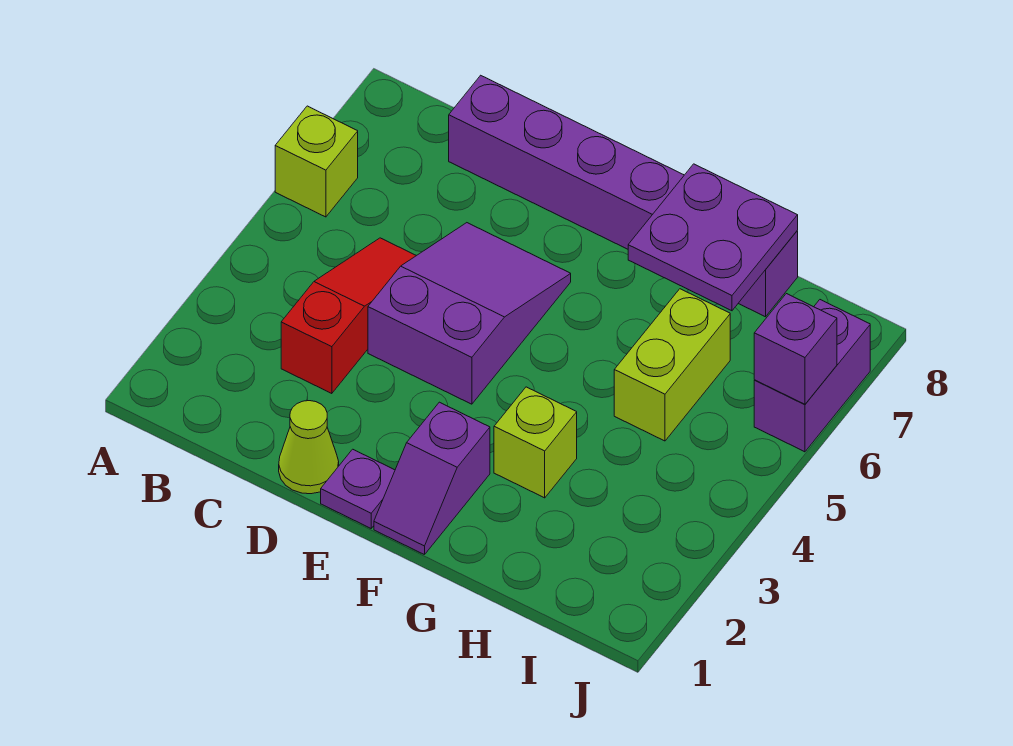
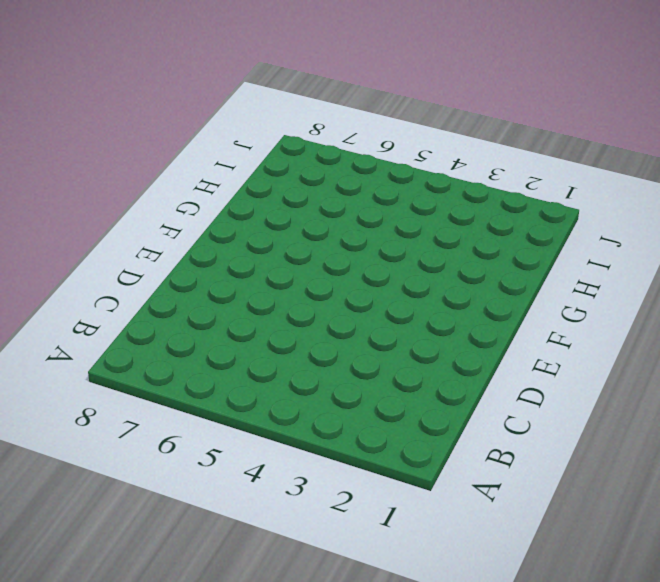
none -> lime brick A6 level 1
none -> red slope C3:C5 level 1 top 3
none -> purple brick C8:H8 level 1

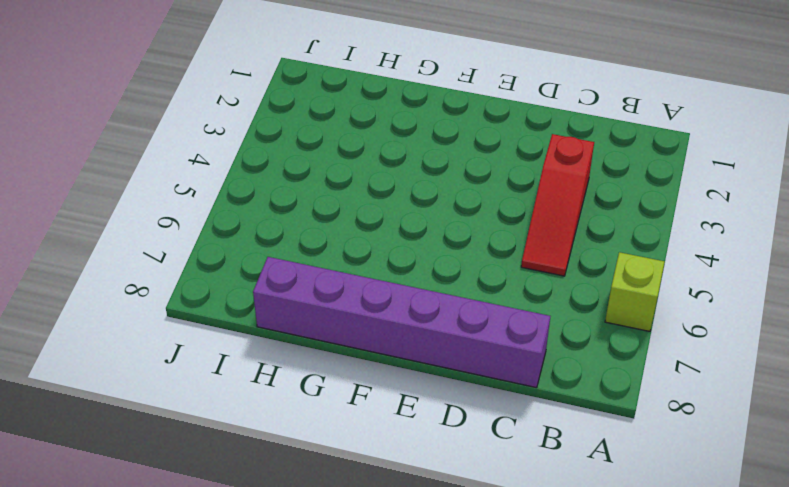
none -> lime cone D1 level 1
none -> purple slope D4:E6 level 1 top 4
none -> purple plate E1 level 1

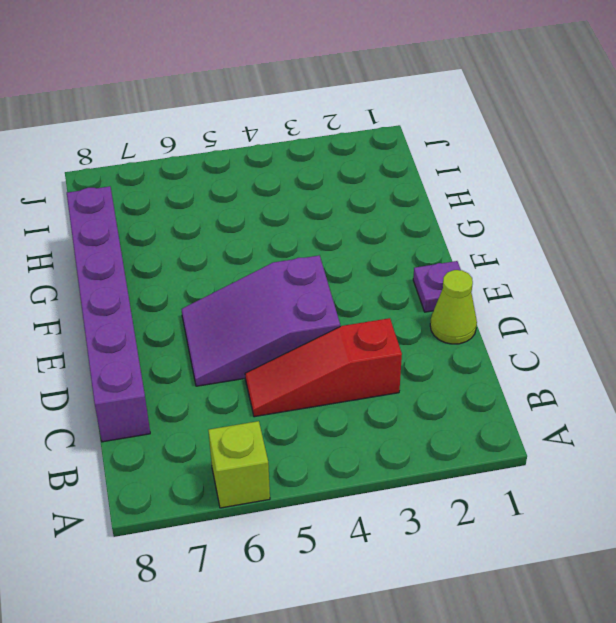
none -> purple slope F1:F2 level 1 top 2
none -> lime brick G3 level 1
none -> lime brick H5:H6 level 1

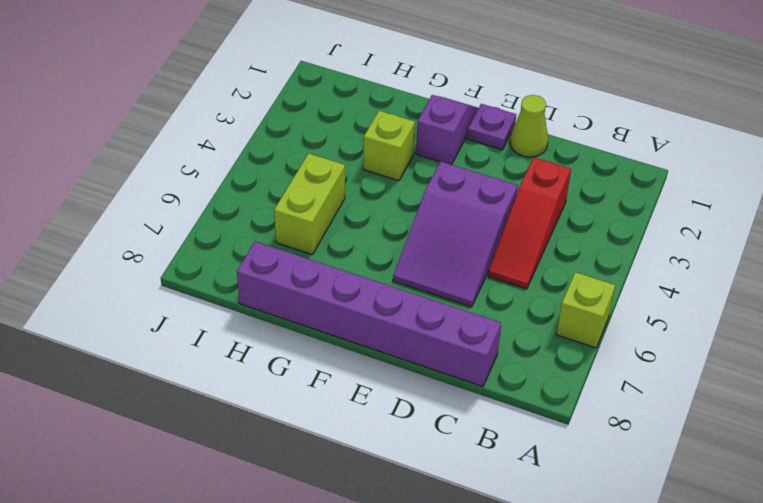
none -> purple brick J6:J7 level 1
none -> purple plate G7:H8 level 2
none -> purple brick J6 level 2

